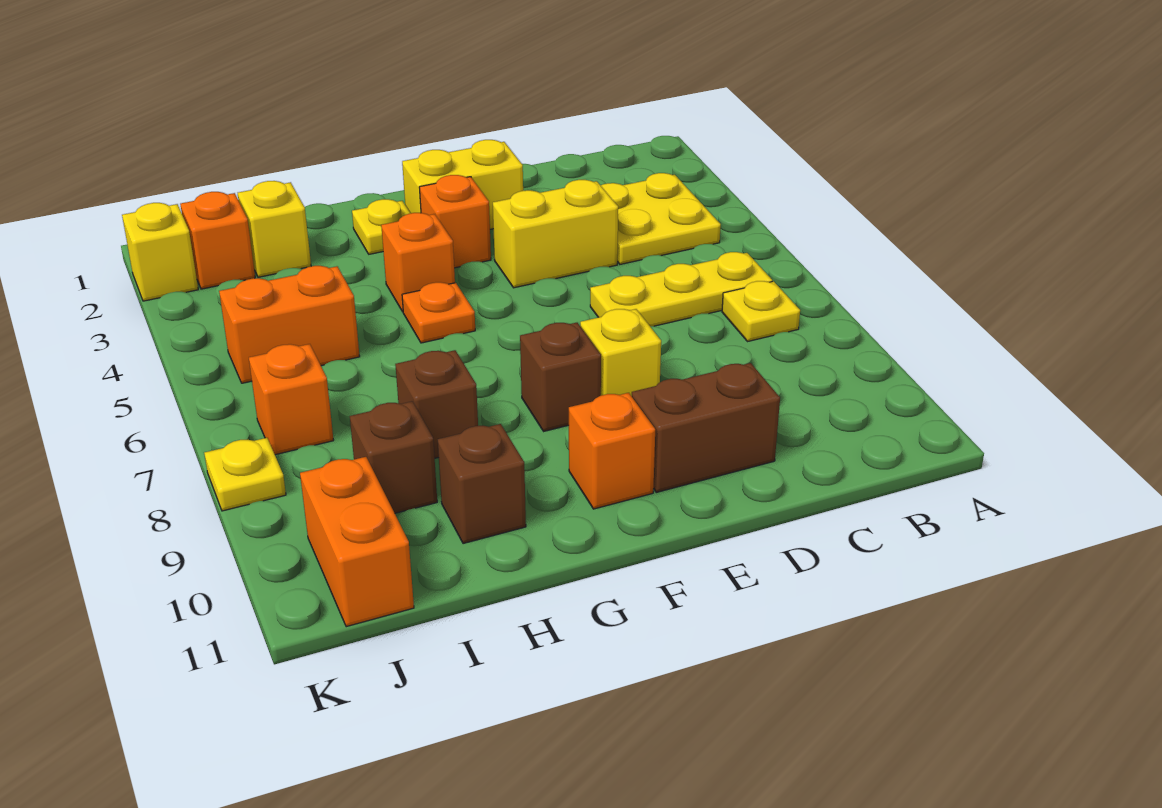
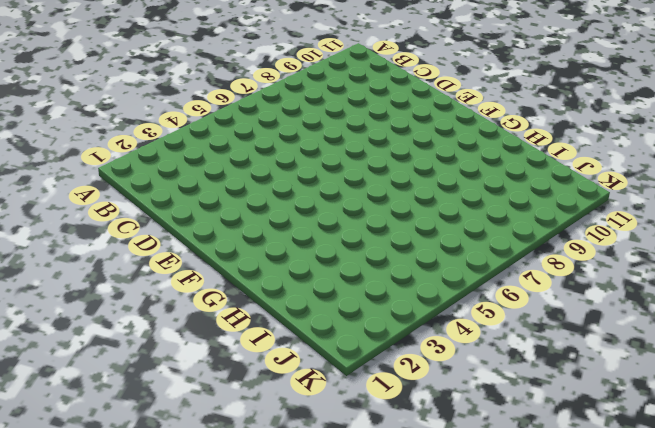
none -> yellow plate B3:C4 level 1
none -> yellow plate B6:D6 level 1
none -> yellow plate B7 level 1

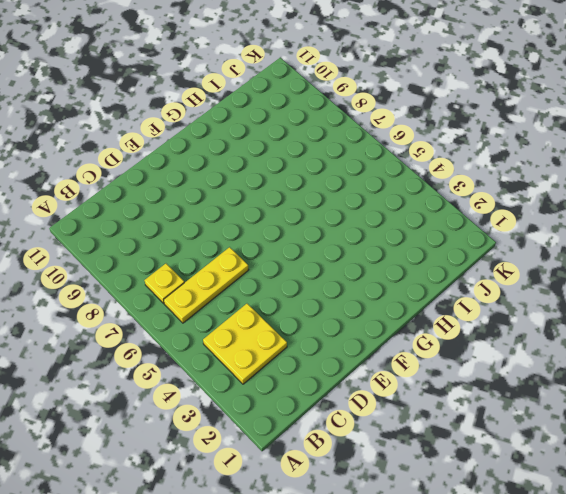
none -> yellow brick D4:E4 level 1
none -> brown brick D10:E10 level 1
none -> yellow brick E2:F2 level 1

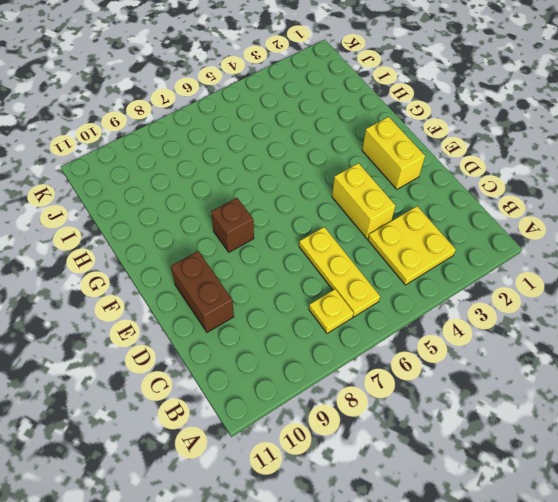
none -> yellow brick E8 level 1
none -> orange brick F3 level 1
none -> orange brick F10 level 1

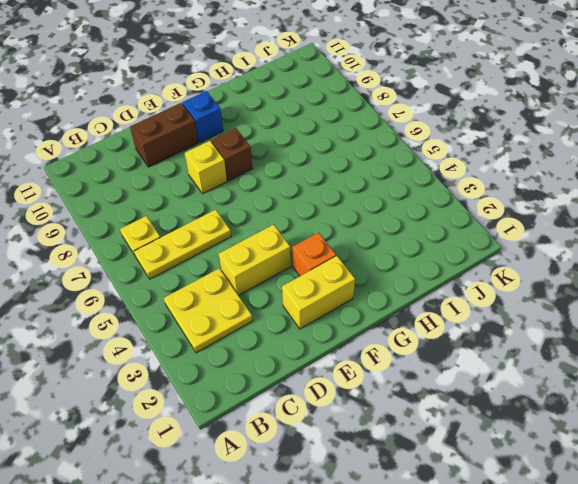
blue brick F10 level 1 -> orange brick F10 level 1
none -> yellow plate G2 level 1
none -> orange brick G4 level 1
none -> orange plate G5 level 1

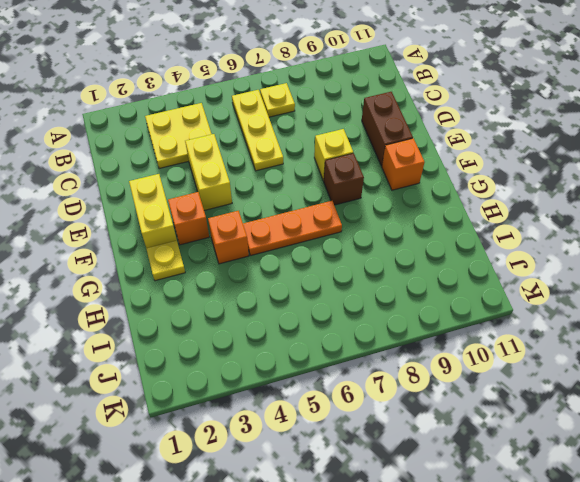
orange plate G5:G7 level 1 -> orange plate G5 level 1
none -> brown brick H8 level 1
none -> brown brick H10 level 1
none -> yellow brick I2 level 1

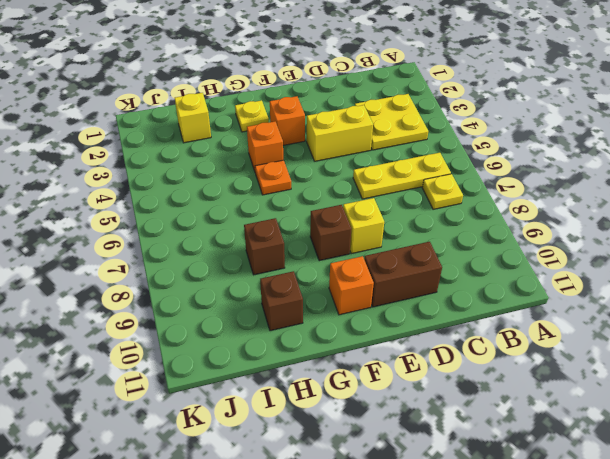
none -> yellow brick E2:F2 level 1
none -> orange brick I5:J5 level 1
none -> brown brick I9 level 1

